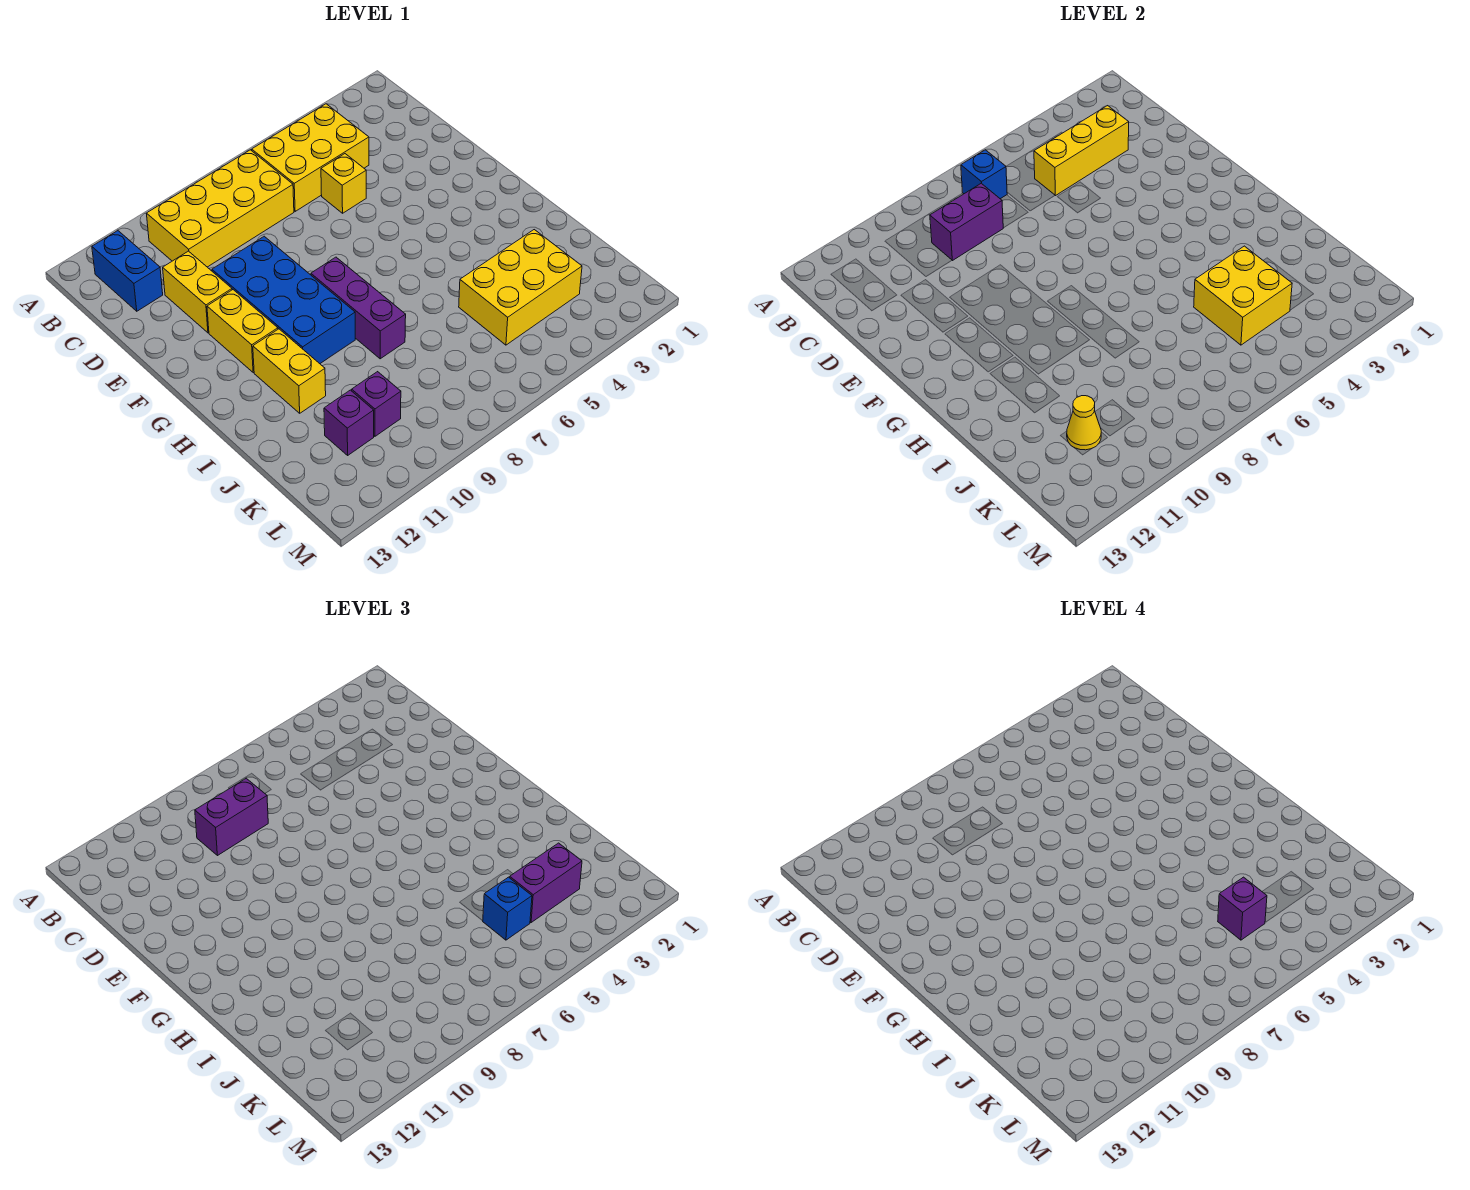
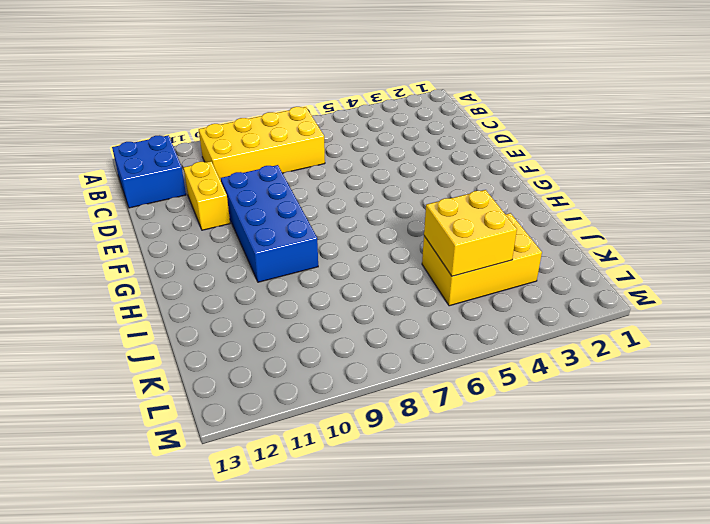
blue brick B12:C13 level 1 -> blue brick B12:C12 level 1
none -> yellow brick B4:C6 level 1
none -> yellow brick D5 level 1
none -> yellow brick F11:G11 level 1

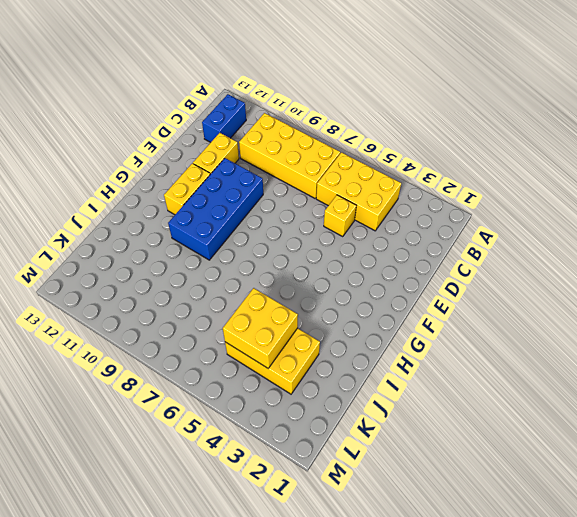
none -> purple brick G8:I8 level 1
none -> yellow brick H11:I11 level 1
none -> purple brick K10 level 1

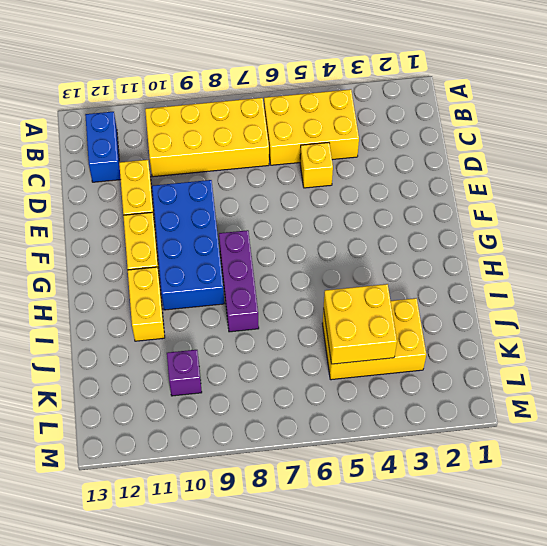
none -> purple brick K11 level 1
none -> blue brick B7 level 2
none -> yellow brick C3:C5 level 2

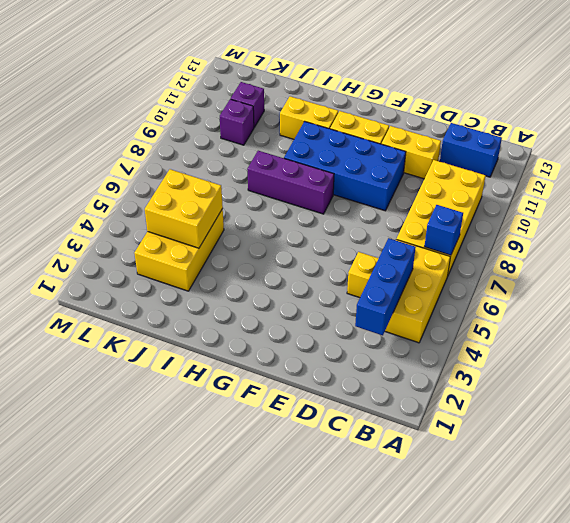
blue brick C3:C5 level 2 -> yellow brick C3:C5 level 2
none -> purple brick C8:C9 level 2
none -> yellow cone K11 level 2
none -> purple brick C8:C9 level 3

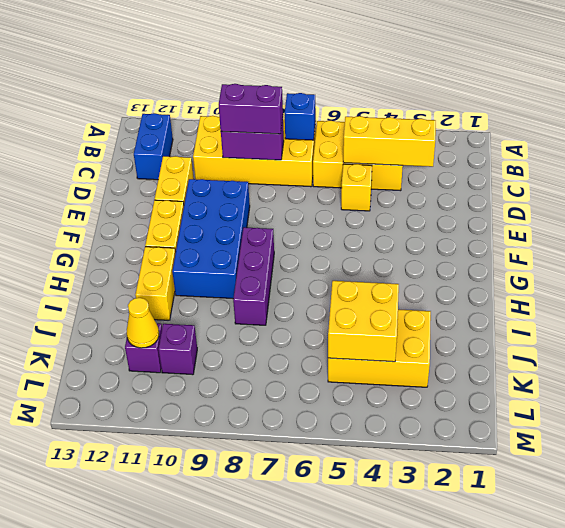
none -> purple brick K3:K4 level 3
none -> blue brick K5 level 3
none -> purple brick K5 level 4

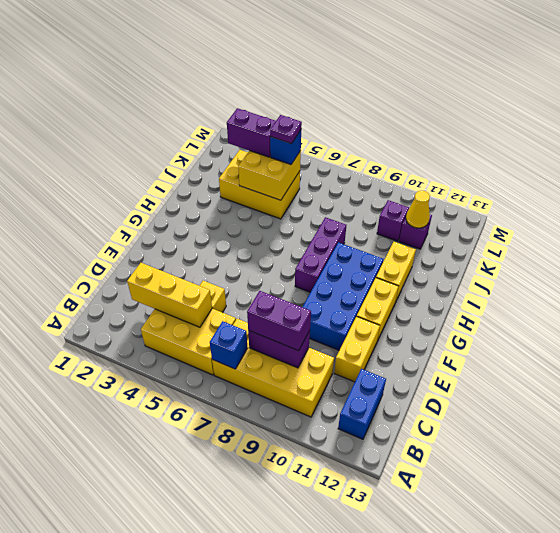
purple plate K5 level 4 -> purple brick K5 level 4

